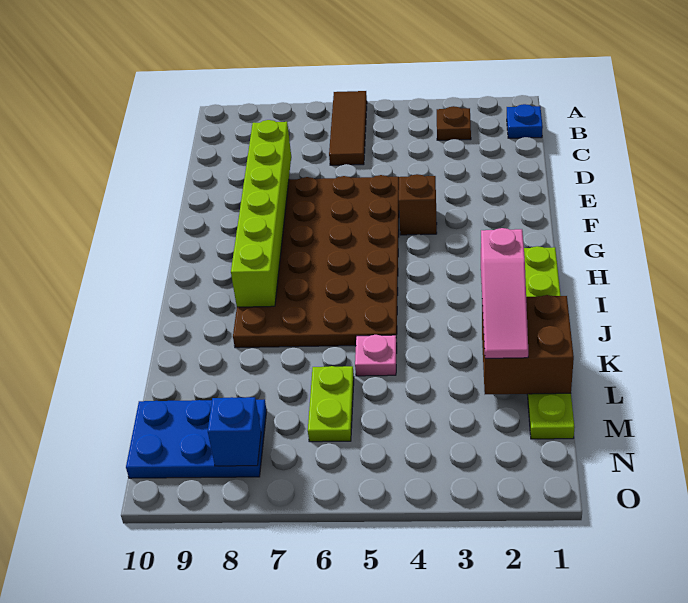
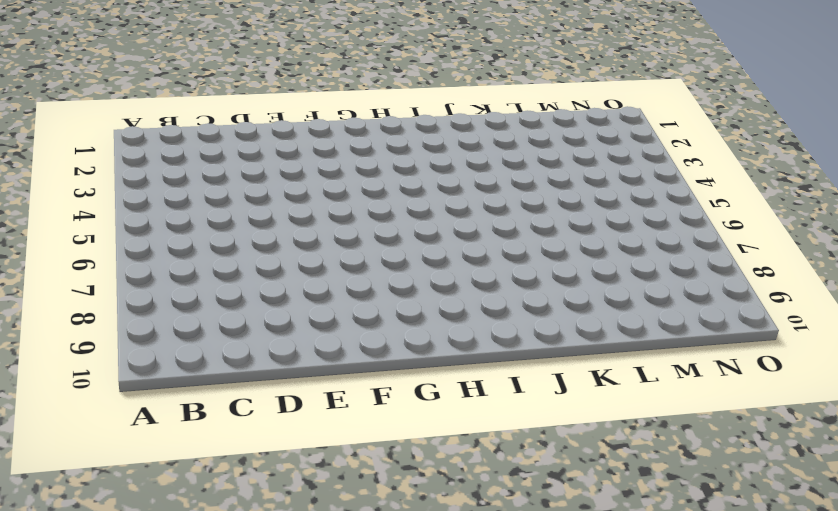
none -> brown tile A6:C6 level 1
none -> blue plate B1 level 1
none -> brown plate B3 level 1

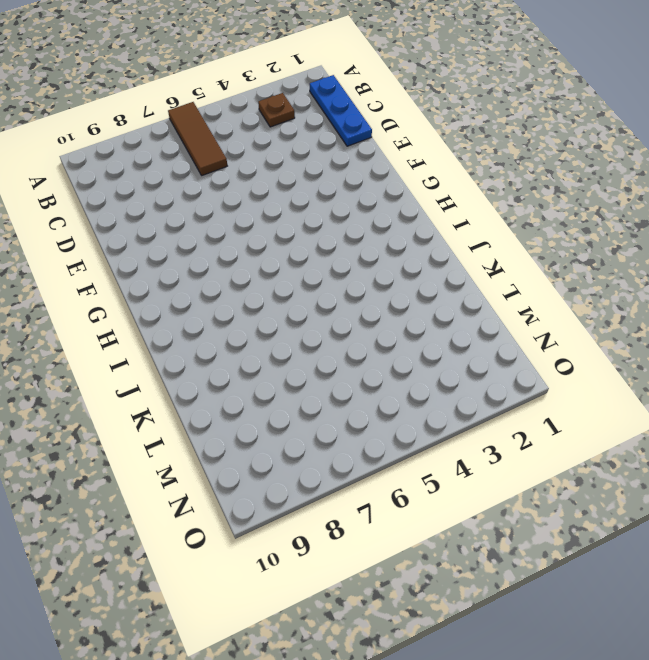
blue plate B1:D1 level 1 -> blue plate B1 level 1
none -> brown plate E5:J8 level 1
none -> brown brick F4 level 1
none -> lime plate H1:M1 level 1

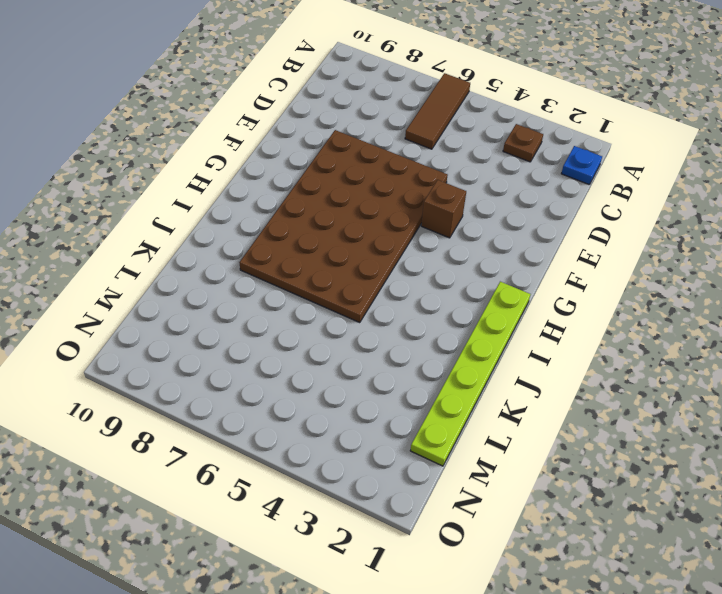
none -> pink plate K5 level 1
none -> lime plate L6:M6 level 1
none -> blue plate M8:N10 level 1

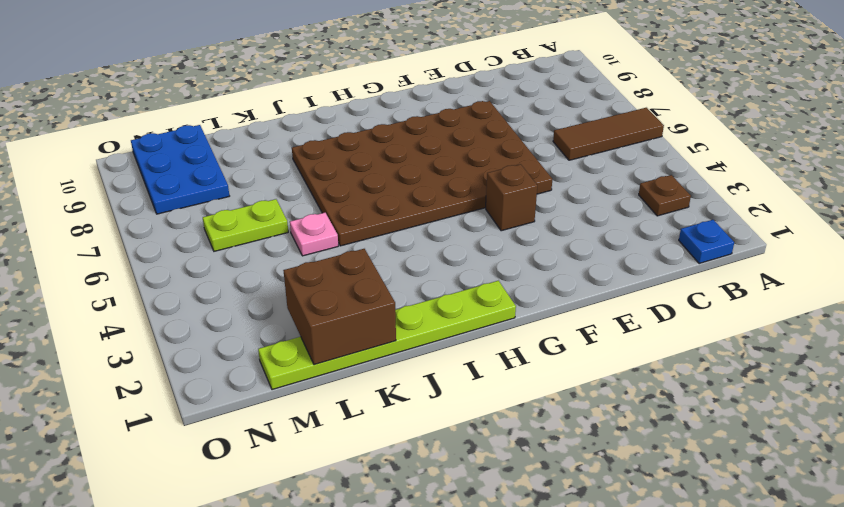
none -> lime brick D8:I8 level 2
none -> blue brick N8 level 2
none -> pink slope J2:L2 level 3 top J

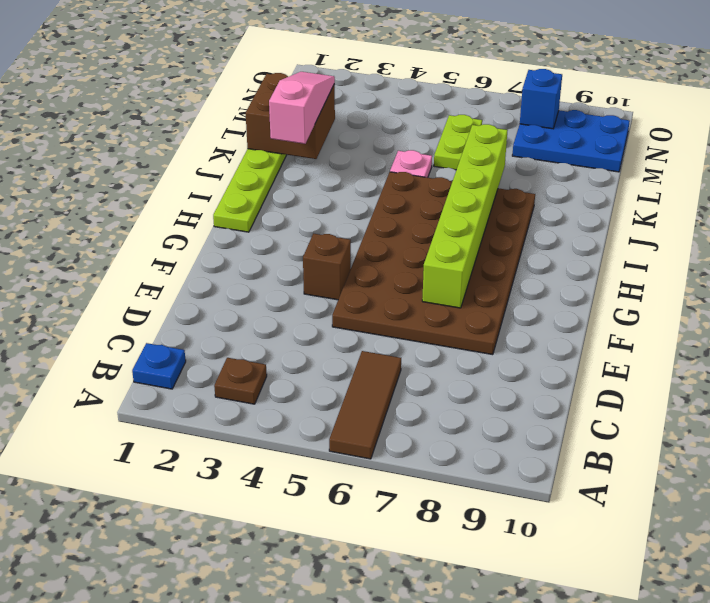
lime brick F7:K7 level 2 -> lime brick D8:I8 level 2

